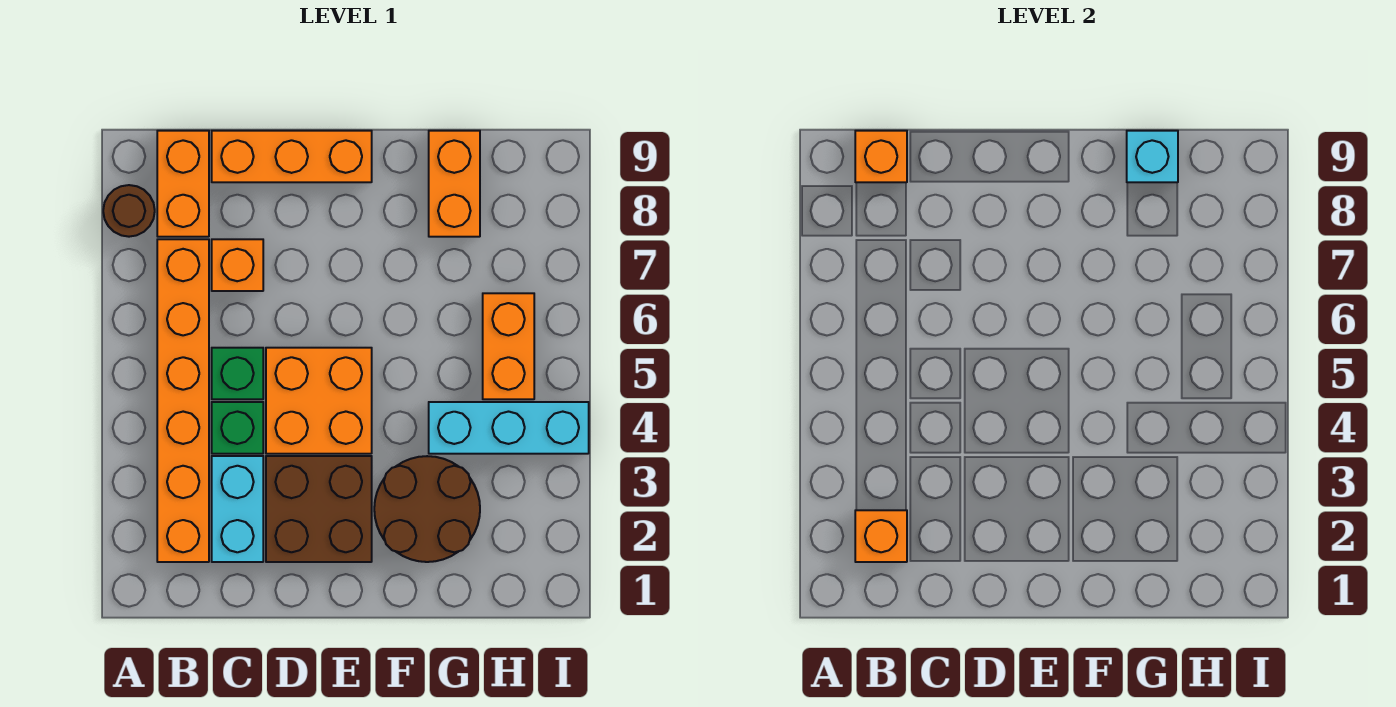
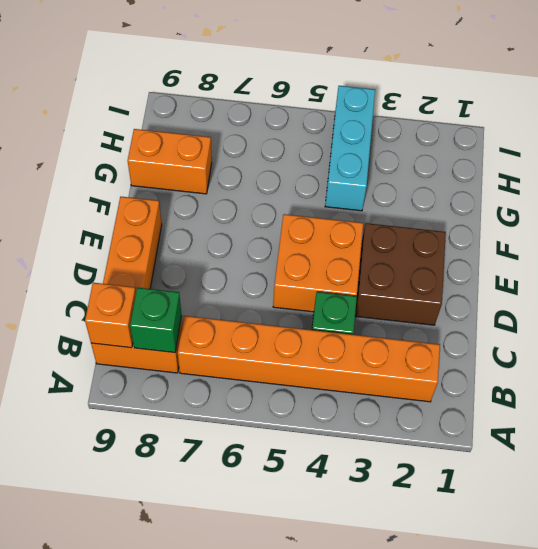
green brick B8 level 2 -> green brick C5 level 1
none -> brown round brick A8 level 1
none -> cyan brick C2:C3 level 1
none -> orange brick C7 level 1

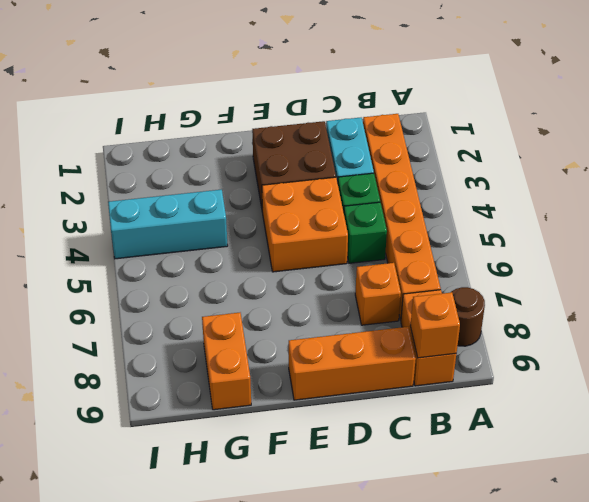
none -> brown round brick F2:G3 level 1
none -> orange brick H5:H6 level 1
none -> orange brick B2 level 2

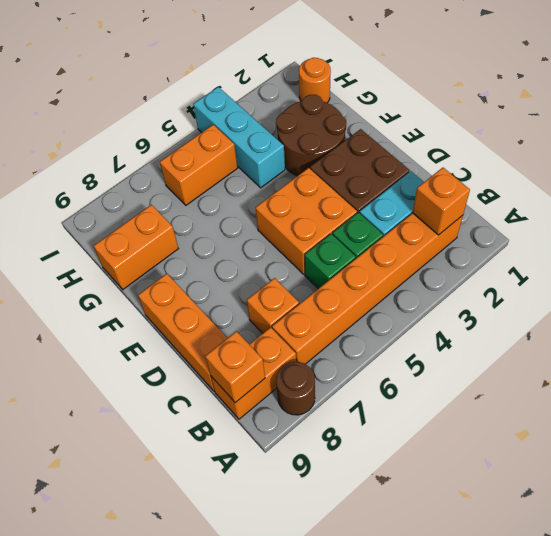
orange round brick H1 level 1 -> none
none -> cyan brick G9 level 2

